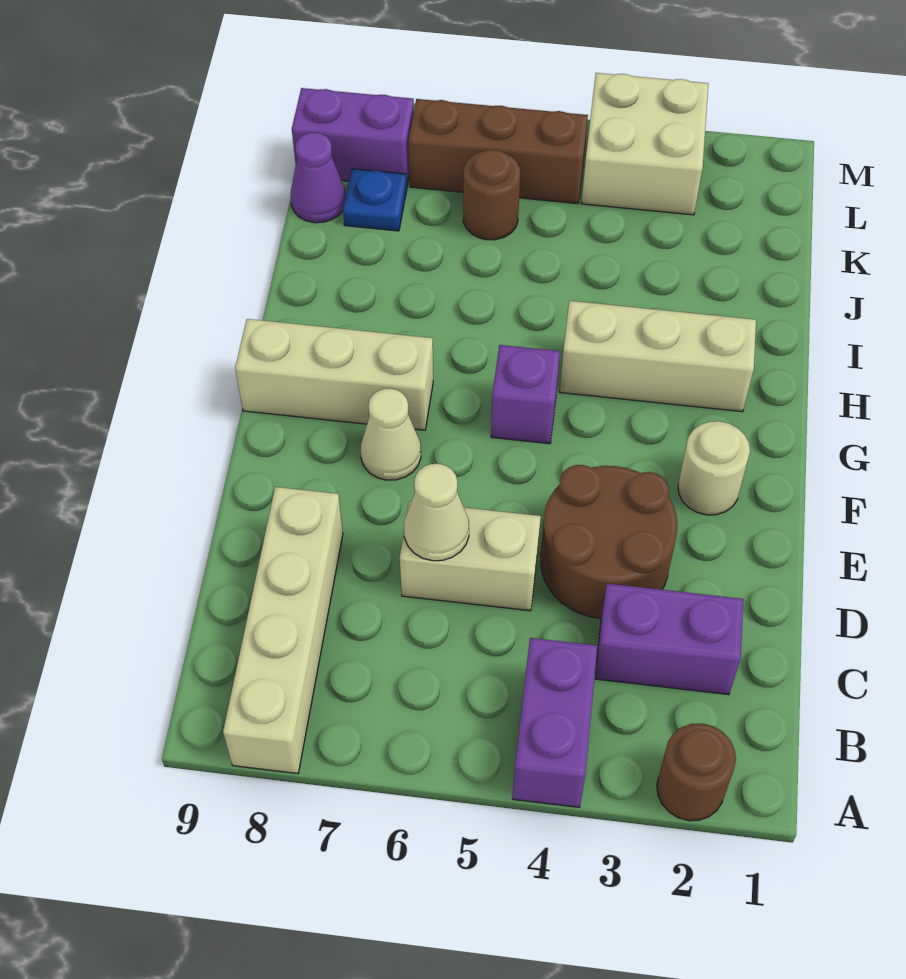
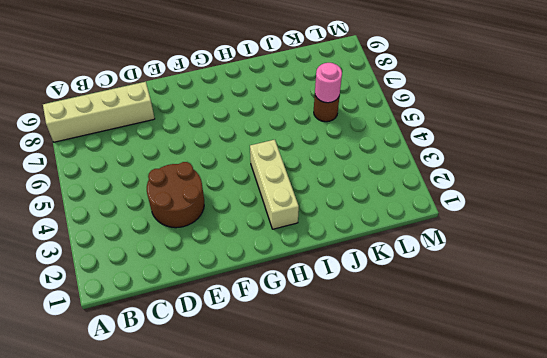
pink round brick K6 level 2 -> none
none -> brown round brick A2 level 1
none -> purple brick A4:B4 level 1
none -> purple brick C2:C3 level 1

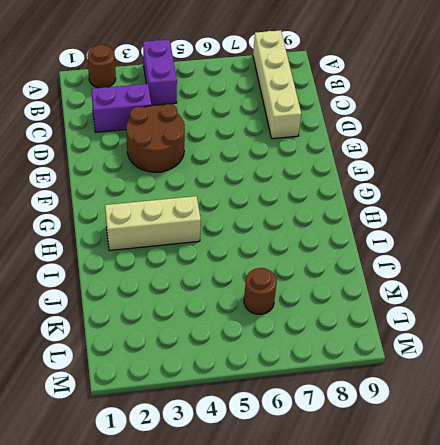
none -> tan brick D5:D6 level 1
none -> tan round brick F2 level 1
none -> tan cone F7 level 1

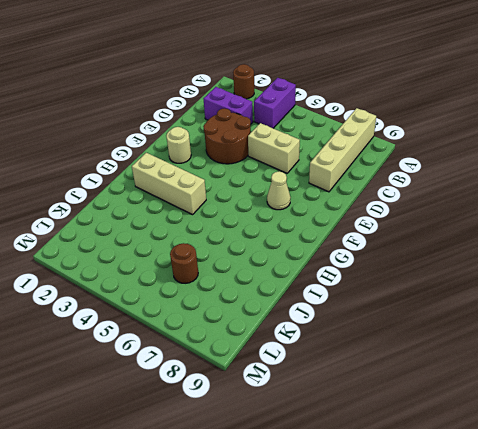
none -> purple brick G5 level 1
none -> tan brick G7:G9 level 1
none -> blue plate K8 level 1

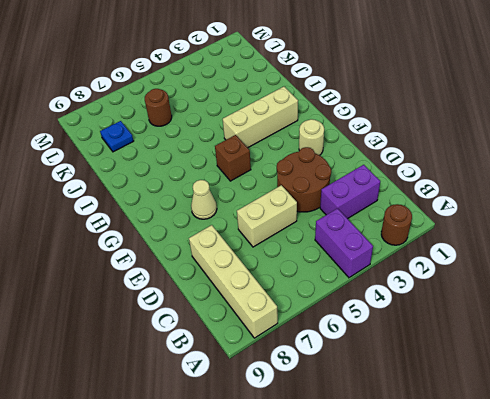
brown brick G5 level 1 -> purple brick G5 level 1
none -> tan brick G7:G9 level 1
none -> purple cone K9 level 1
none -> tan brick L3:M4 level 1

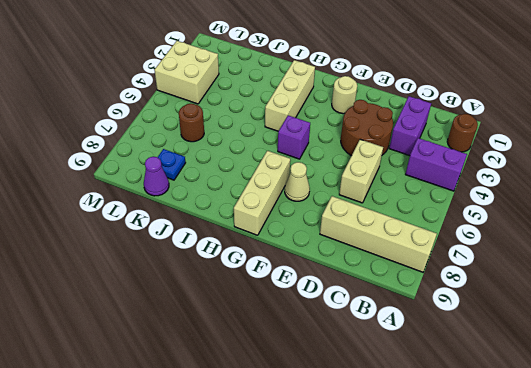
none -> brown brick L5:L7 level 1
none -> purple brick L8:L9 level 1
none -> tan cone D6 level 2

